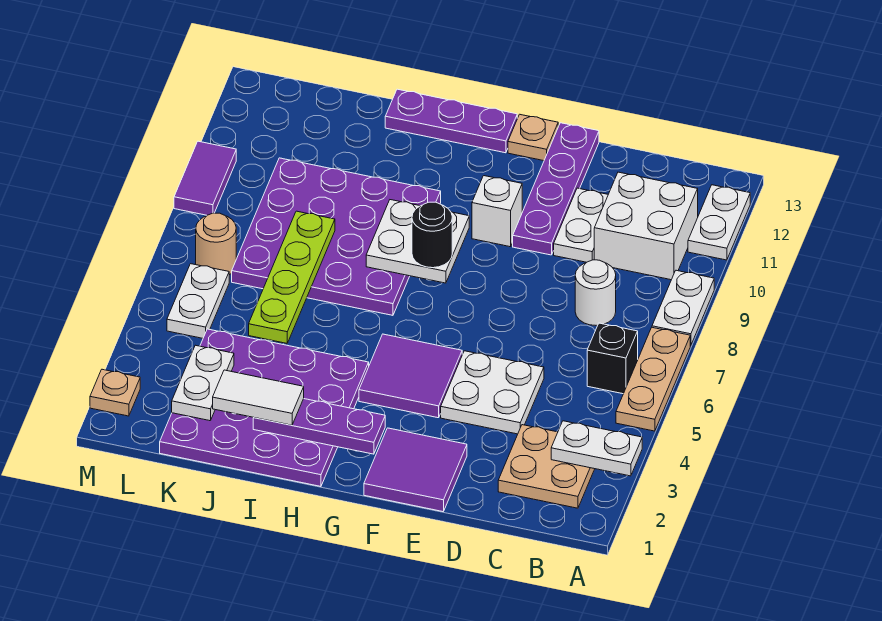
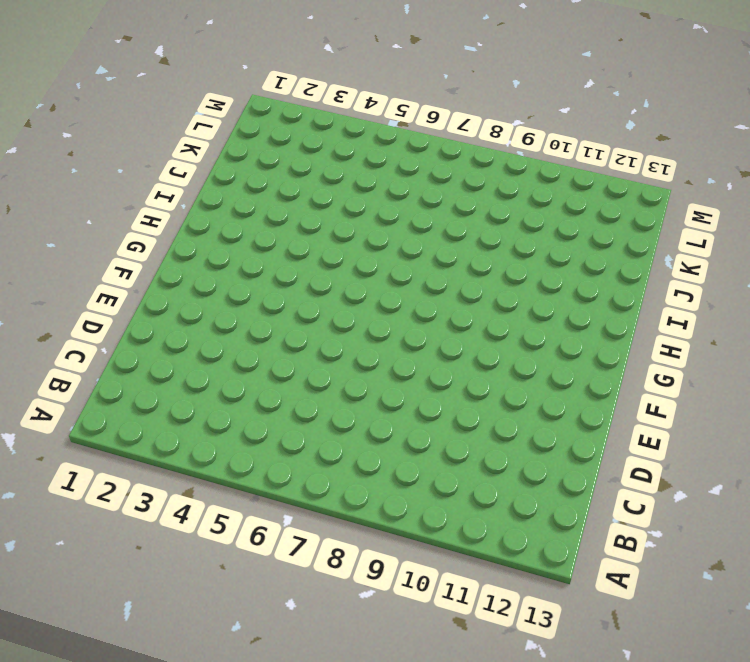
none -> tan plate A5:A7 level 1
none -> white plate A8:A9 level 1
none -> white plate A11:A12 level 1

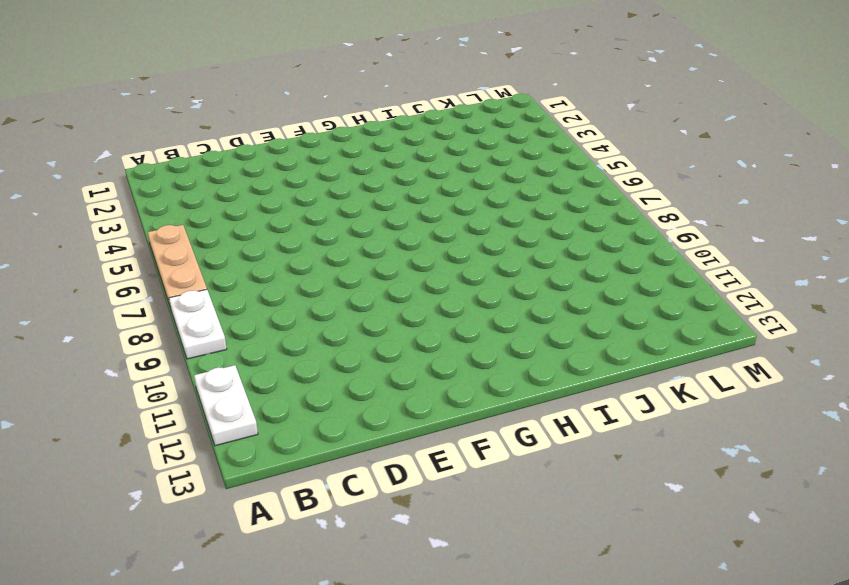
none -> tan plate B2:C3 level 1
none -> black brick B6 level 1
none -> white brick B10:C11 level 1

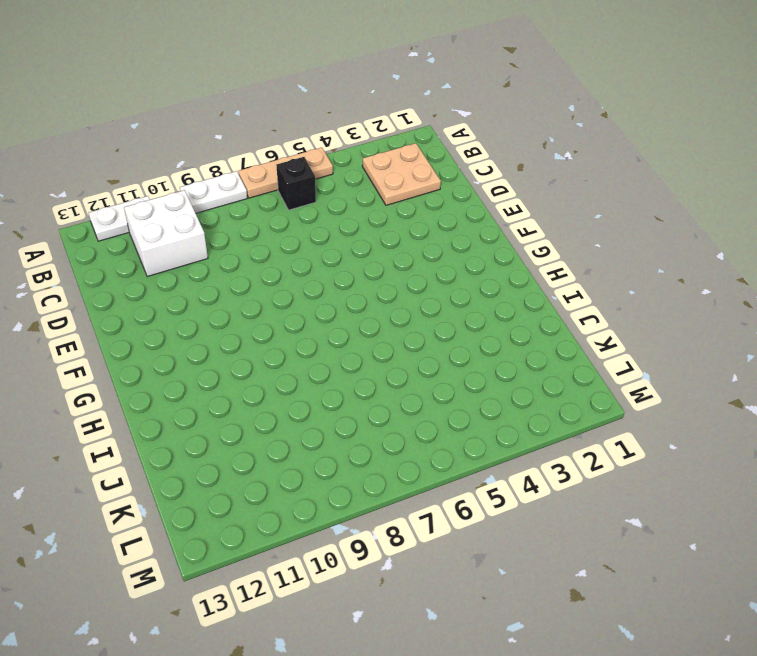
none -> white round brick C8 level 1
none -> white plate D4:E5 level 1
none -> white plate D10:D11 level 1

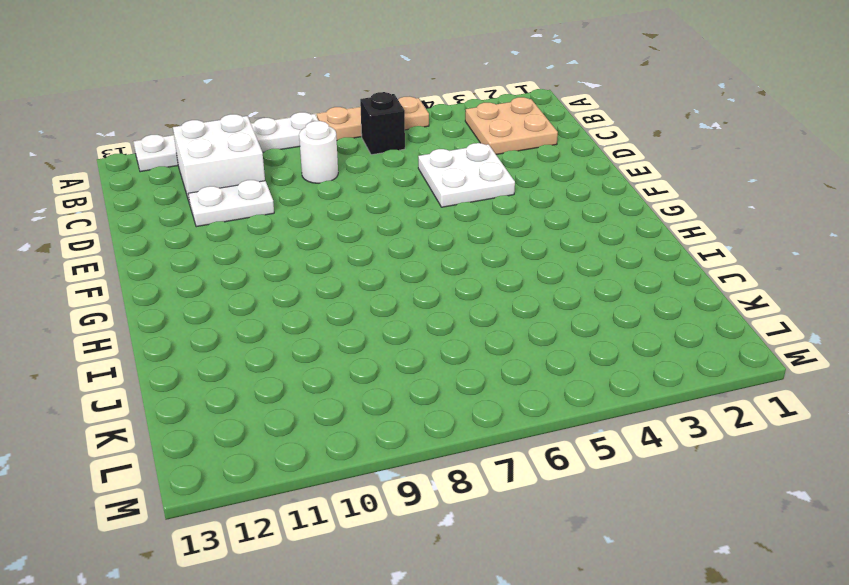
none -> purple tile E1:F2 level 1
none -> purple plate E10:E13 level 1
none -> purple tile F4:G5 level 1

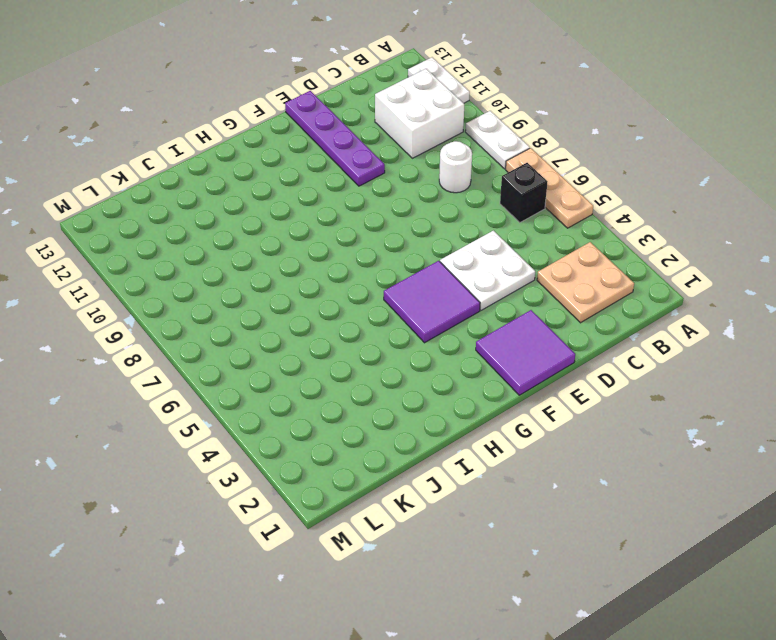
none -> white plate D10:D11 level 1
none -> white brick F10 level 1
none -> tan plate F13 level 1

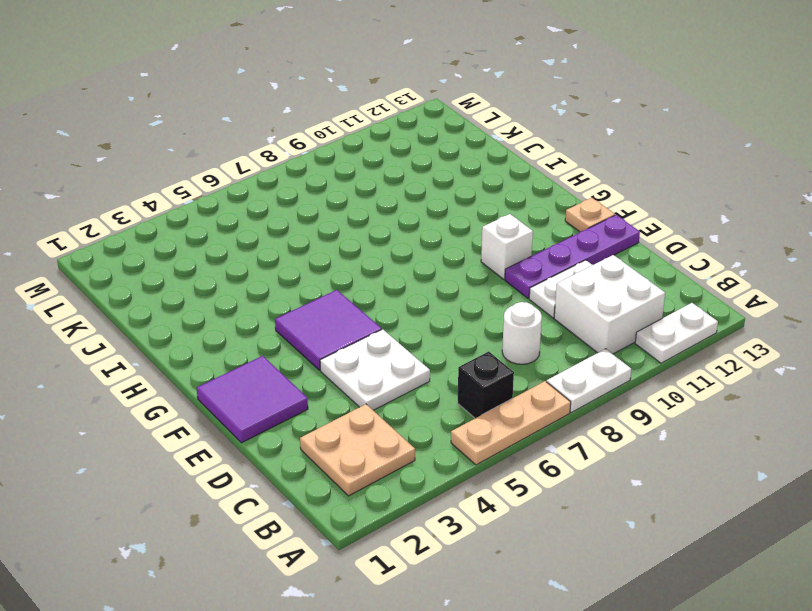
none -> purple plate G13:I13 level 1
none -> purple plate H1:K4 level 1
none -> purple plate H7:K10 level 1

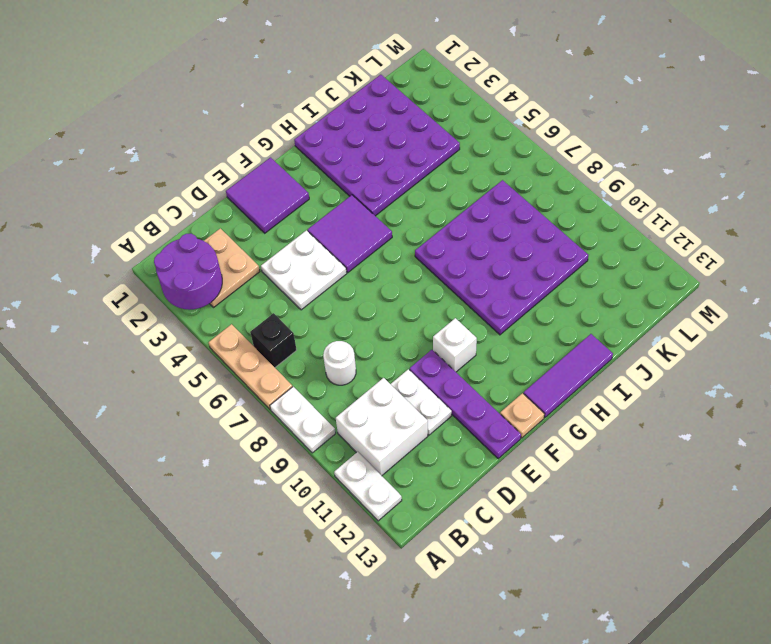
purple round brick A2:B3 level 2 -> white plate A3:B3 level 2
purple tile G13:I13 level 1 -> purple plate G13:I13 level 1
none -> white plate L5:L6 level 1
none -> tan round brick L7 level 1
none -> tan plate M2 level 1

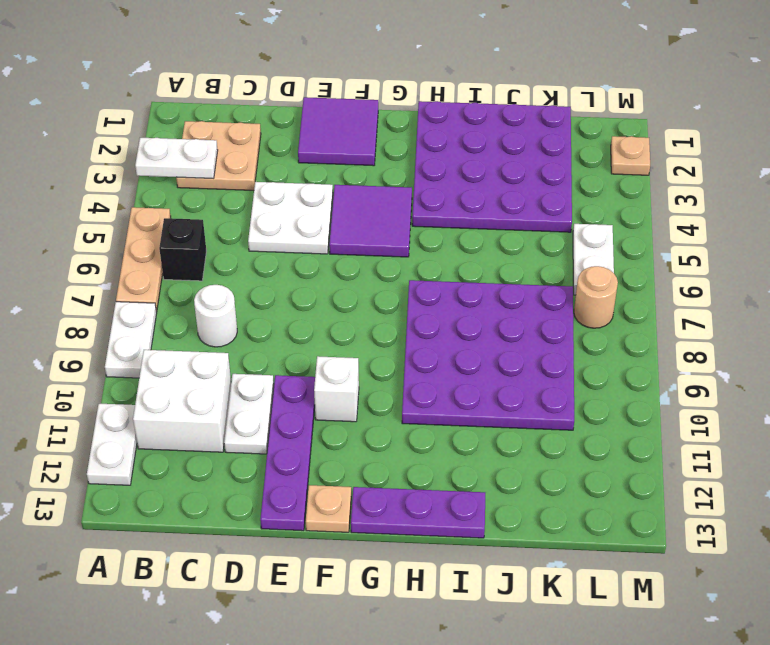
none -> purple tile M9:M10 level 1
none -> purple plate G2:I2 level 2
none -> white plate G8:H9 level 2

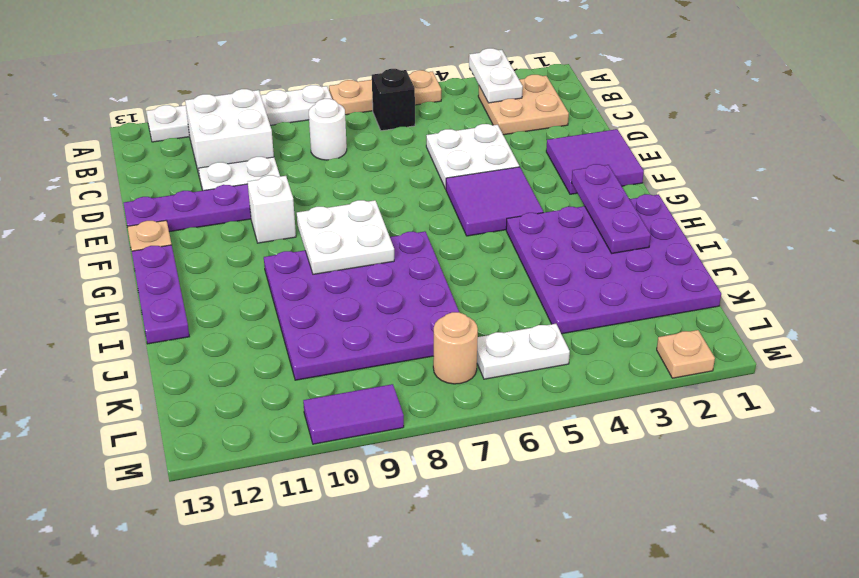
none -> lime plate J5:J8 level 2
none -> white plate K2:K3 level 2
none -> black round brick G8 level 3

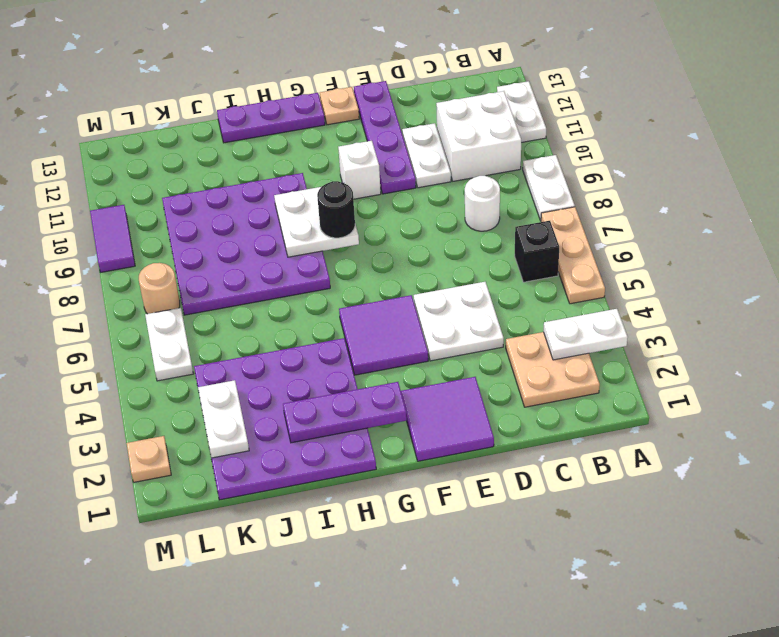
none -> lime plate J5:J8 level 2
none -> white tile I2:J2 level 3

